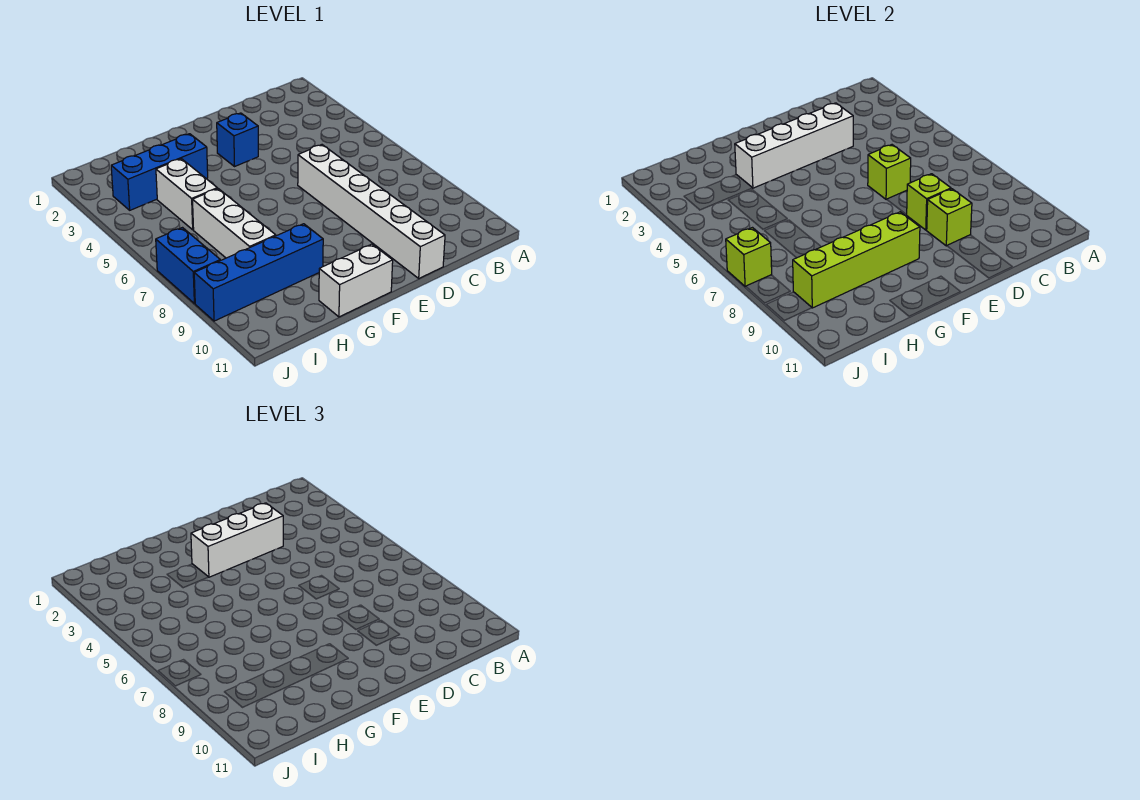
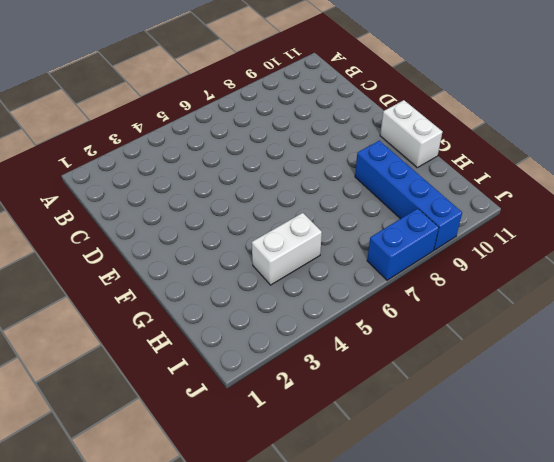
none -> white brick D6:D11 level 1
none -> blue brick E3 level 1
none -> blue brick G3:I3 level 1

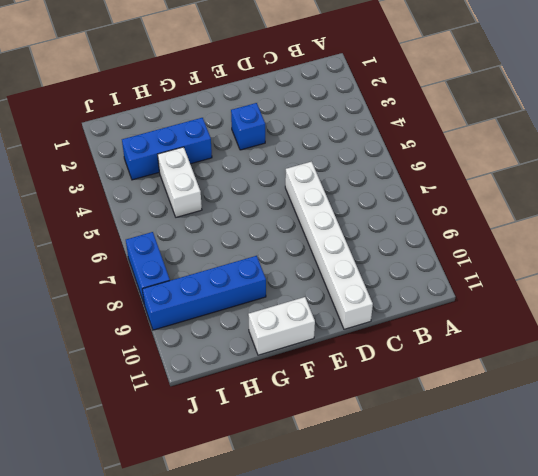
none -> white brick H6:H8 level 1
none -> white brick D3:G3 level 2
none -> lime brick D6 level 2

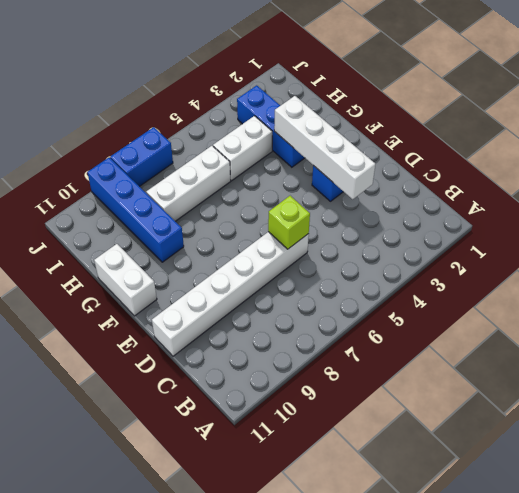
none -> lime brick D8 level 2
none -> lime brick D9 level 2
none -> lime brick F9:I9 level 2

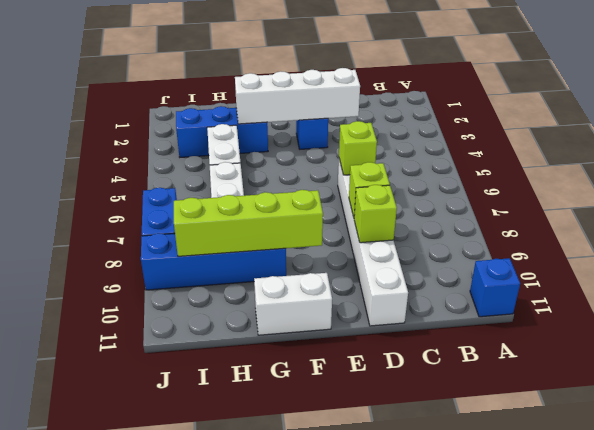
blue brick A11 level 1 -> none
none -> lime brick J7 level 2
none -> white brick D3:F3 level 3

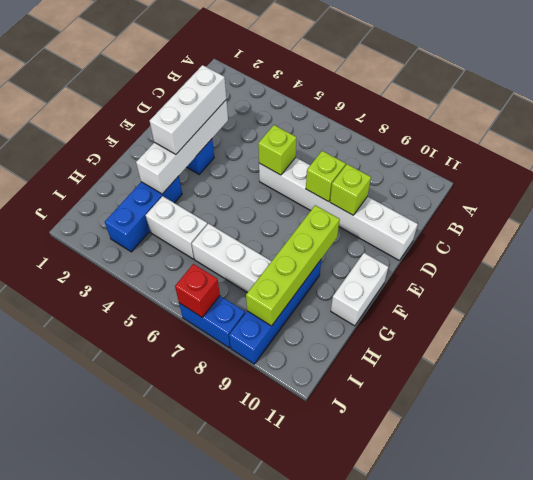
red brick J7 level 2 -> lime brick J7 level 2

